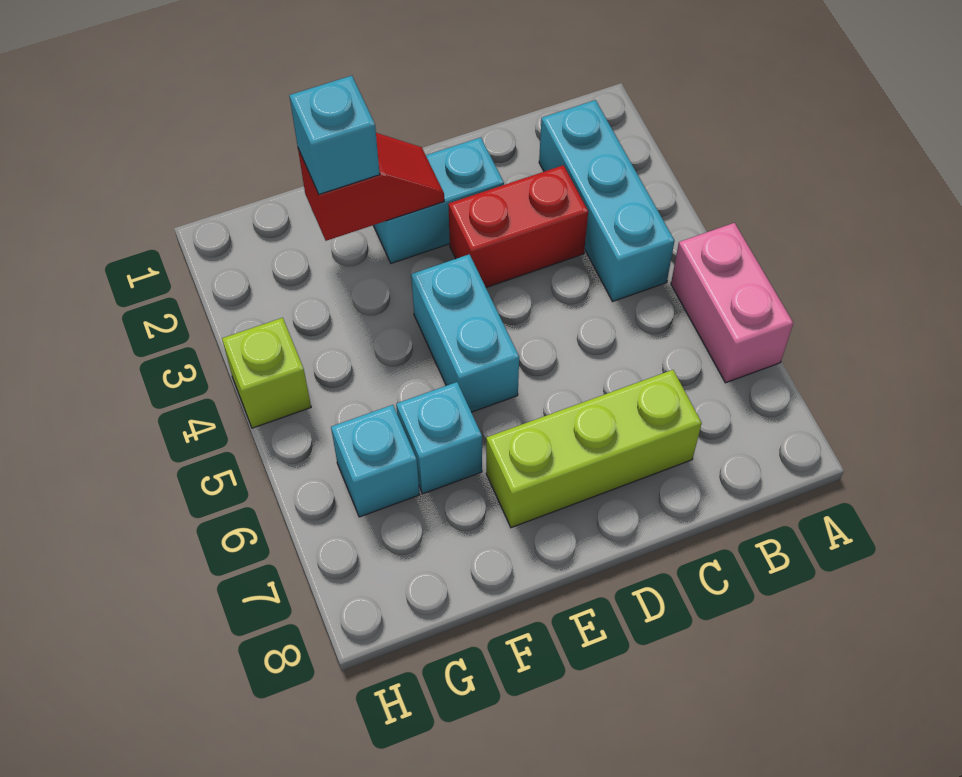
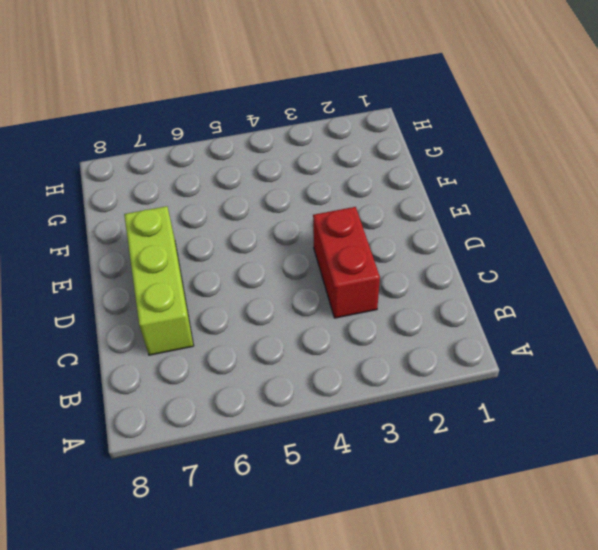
none -> pink brick A5:A6 level 1
none -> cyan brick B2:B4 level 1

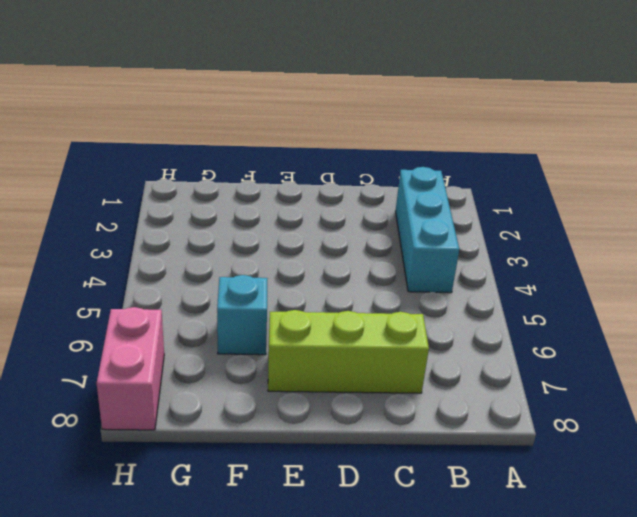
pink brick H7:H8 level 1 -> pink brick A5:A6 level 1
none -> red brick C3:D3 level 1
none -> cyan brick D2:E2 level 1

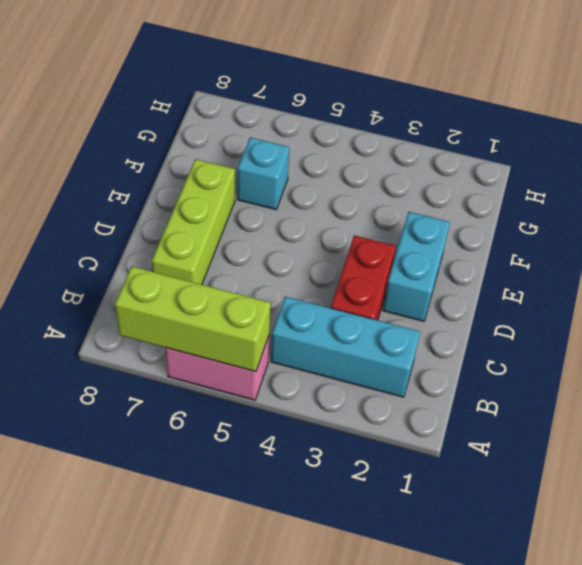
lime brick A5:A7 level 2 -> none
none -> cyan brick E4:E5 level 1
none -> cyan brick G6 level 1

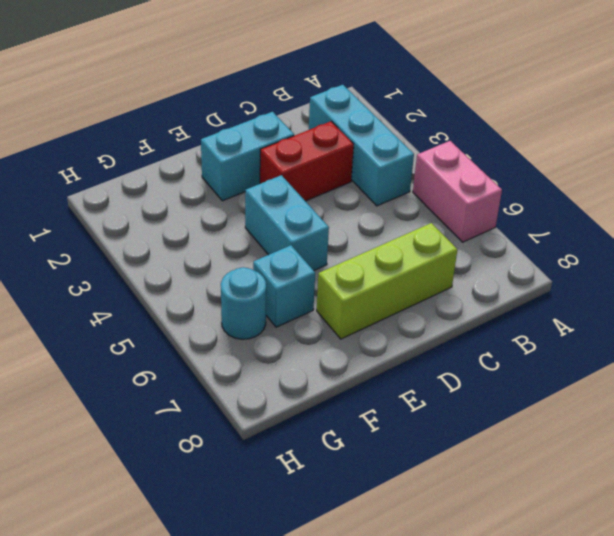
cyan round brick G6 level 1 -> cyan brick G6 level 1
none -> lime brick H4 level 1
none -> red slope E2:F2 level 2 top F

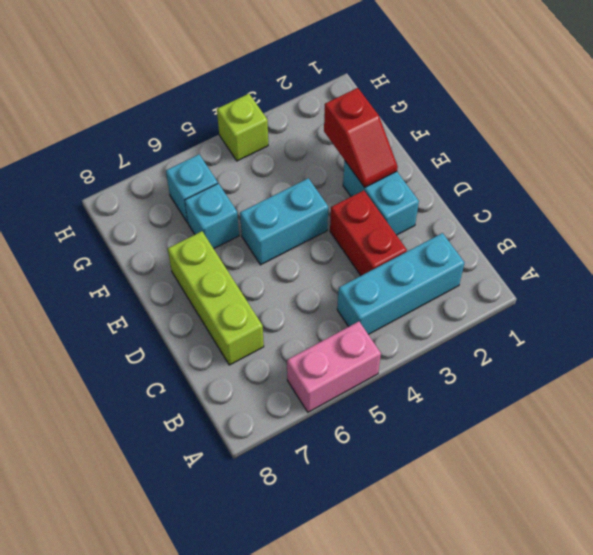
none -> cyan brick F2 level 3

